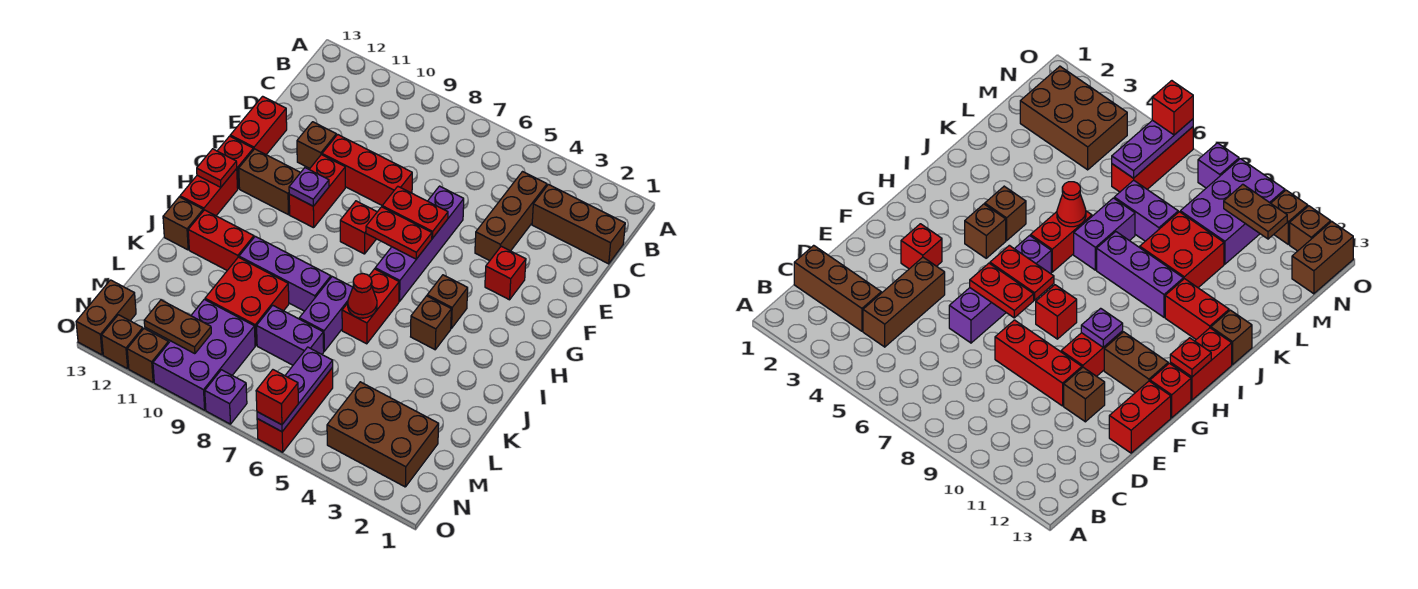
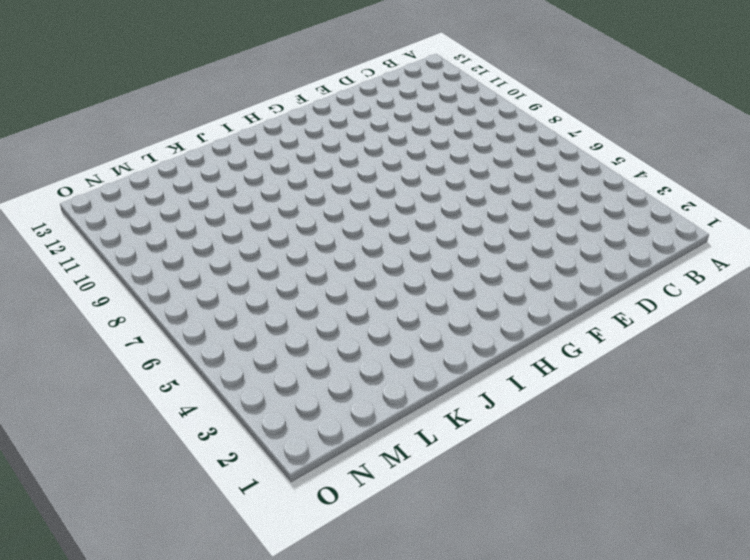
none -> brown brick C1:C3 level 1
none -> brown brick C4:E4 level 1
none -> purple brick E6:H6 level 1
none -> red brick E8:E10 level 1

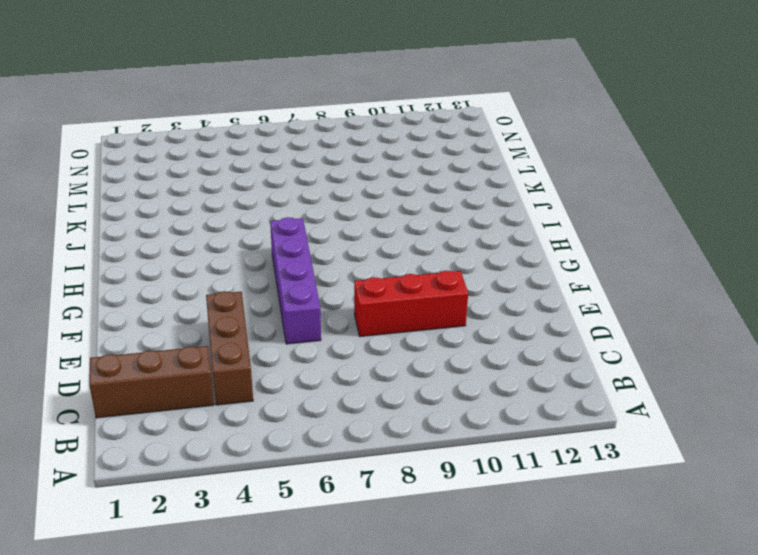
none -> brown brick E11 level 1
none -> red brick E13:F13 level 1
none -> red brick F3 level 1
none -> red brick F10:G10 level 1

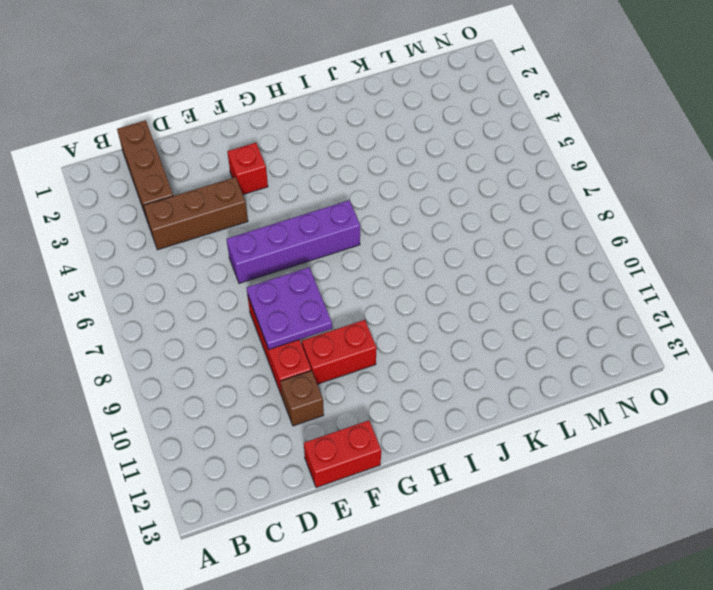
purple plate E8:F9 level 2 -> none
none -> red brick G8 level 1
none -> brown brick G11:G12 level 1
none -> red brick G13 level 1
none -> brown brick H4 level 1

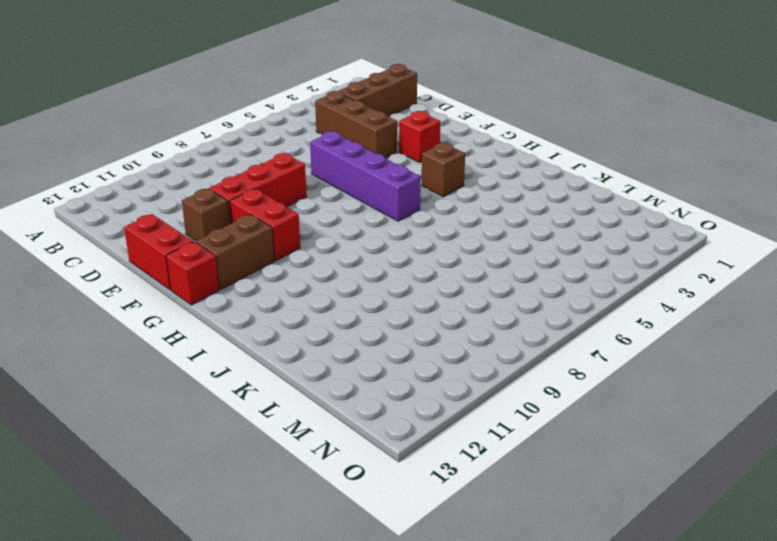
none -> red brick G8 level 1
none -> red brick H13:I13 level 1
none -> brown brick I4 level 1
none -> red brick I6:J6 level 1

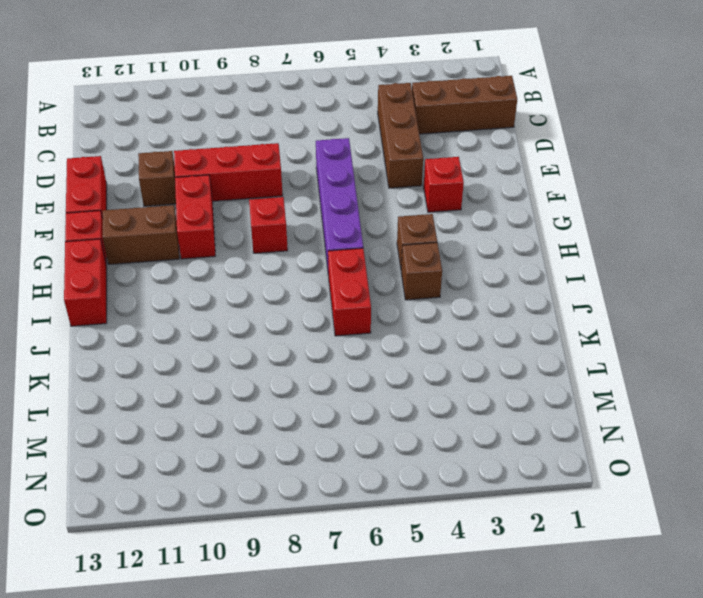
none -> purple brick J7:K7 level 1
none -> purple brick J8:J10 level 1
none -> red brick J11:J12 level 1
none -> brown brick J13 level 1

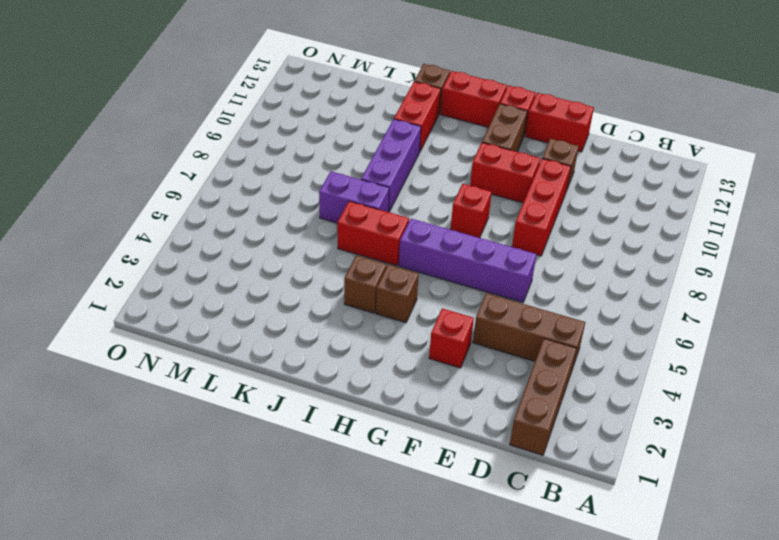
none -> red brick K9:L10 level 1
none -> purple brick L7:L8 level 1
none -> brown brick M2:N4 level 1
none -> red brick M6:O6 level 1

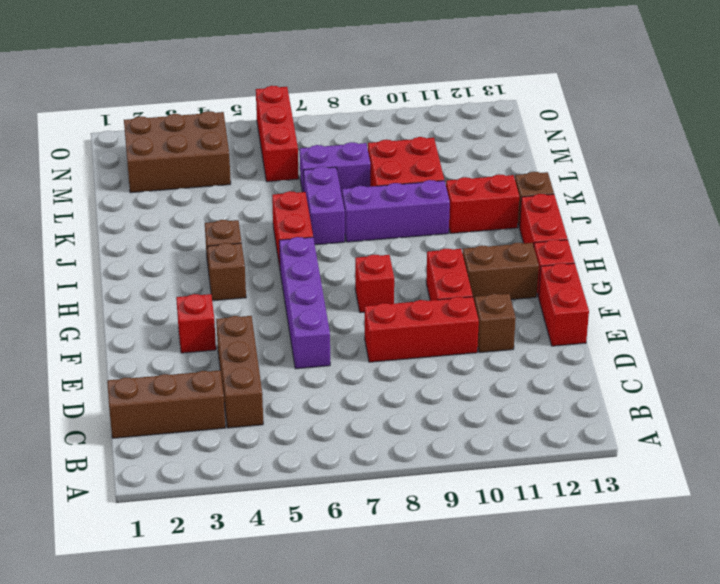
none -> purple brick M9:O10 level 1
none -> brown brick N13:O13 level 1
none -> purple brick O8 level 1
none -> brown brick O11 level 1

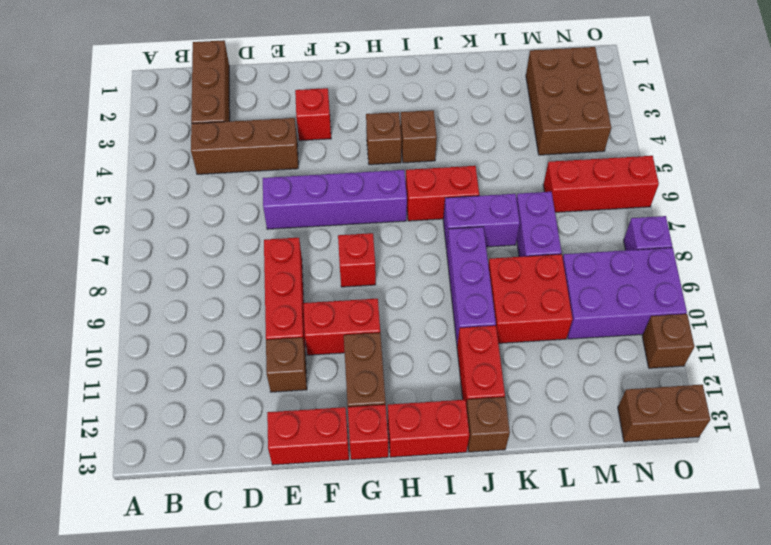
none -> brown brick O12 level 1
none -> red plate F6:F7 level 2
none -> red plate G6:G7 level 2
none -> purple plate G10 level 2

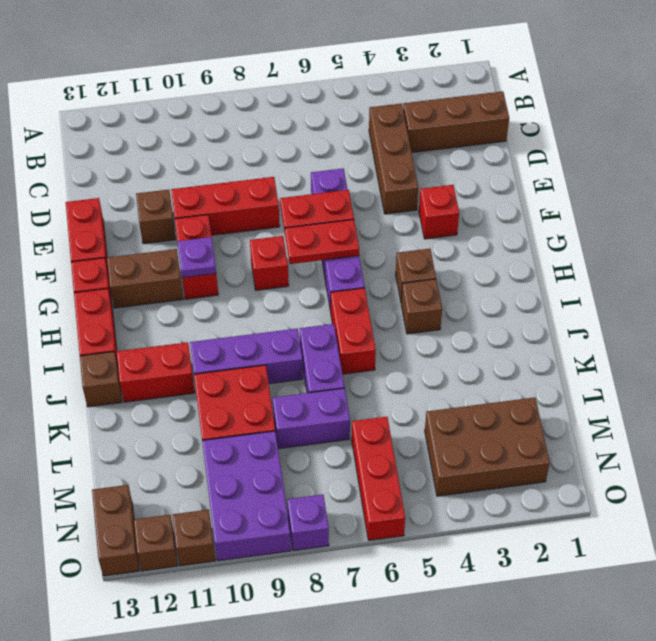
none -> red plate H13 level 2
none -> red cone J6 level 2
none -> purple plate M6:O6 level 2
none -> brown plate N10:N11 level 2

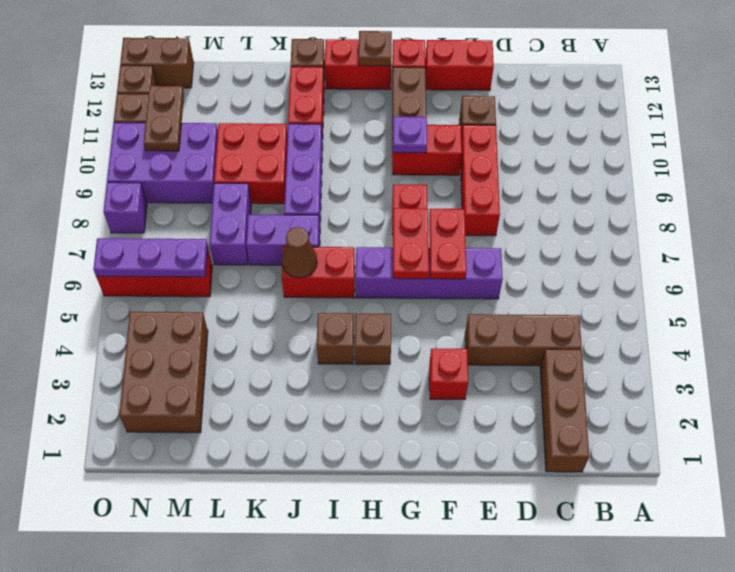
brown plate H13 level 2 -> red plate H13 level 2
brown cone J6 level 2 -> red cone J6 level 2
none -> red brick O6 level 3

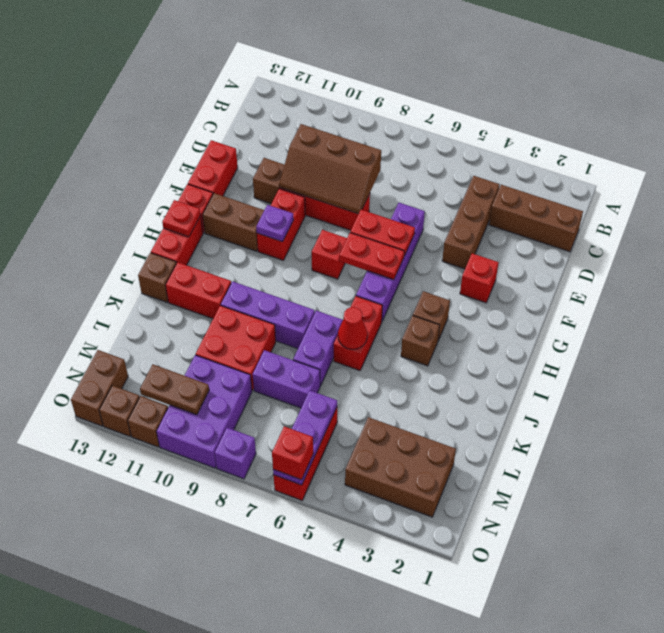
brown slope D8:E10 level 2 top D -> none

